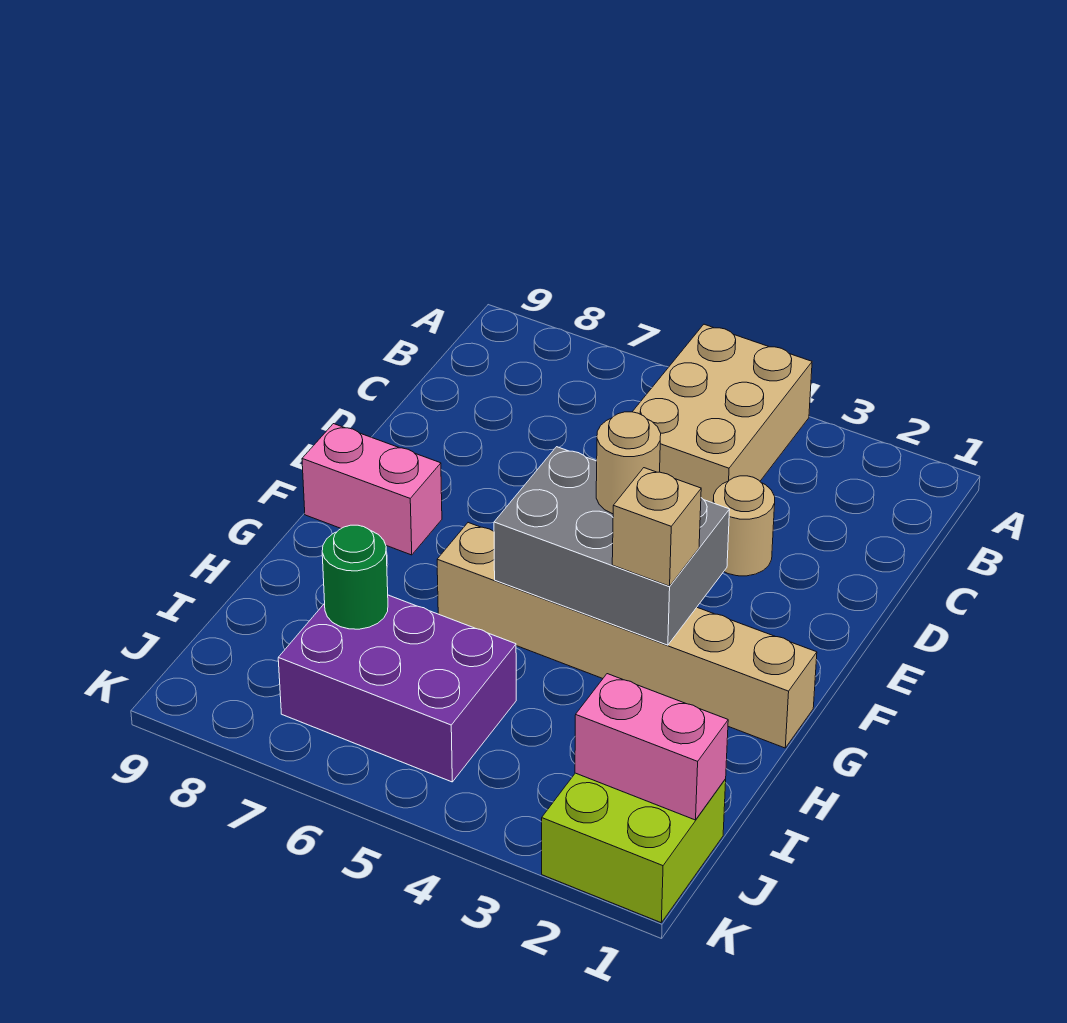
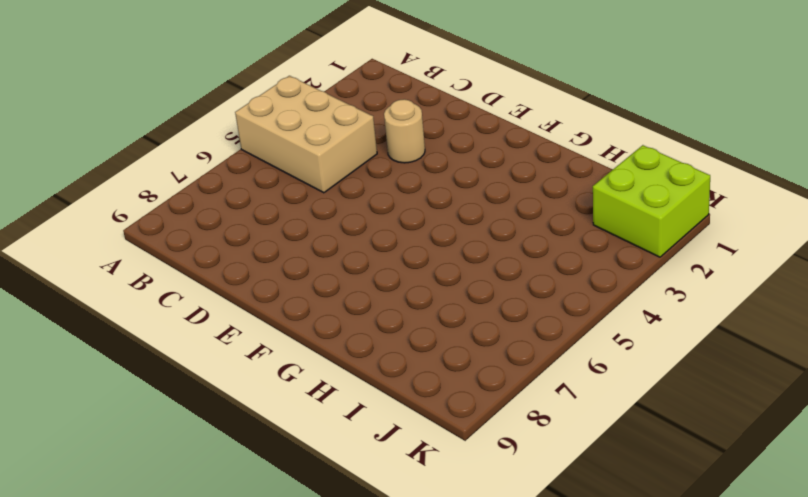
none -> pink brick F8:F9 level 1
none -> tan brick G1:G6 level 1

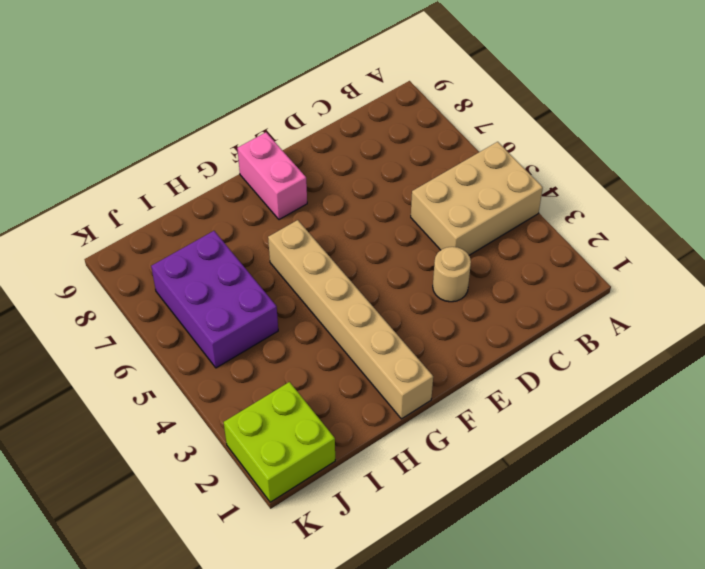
none -> grey brick F3:G5 level 2
none -> green round brick I7 level 2

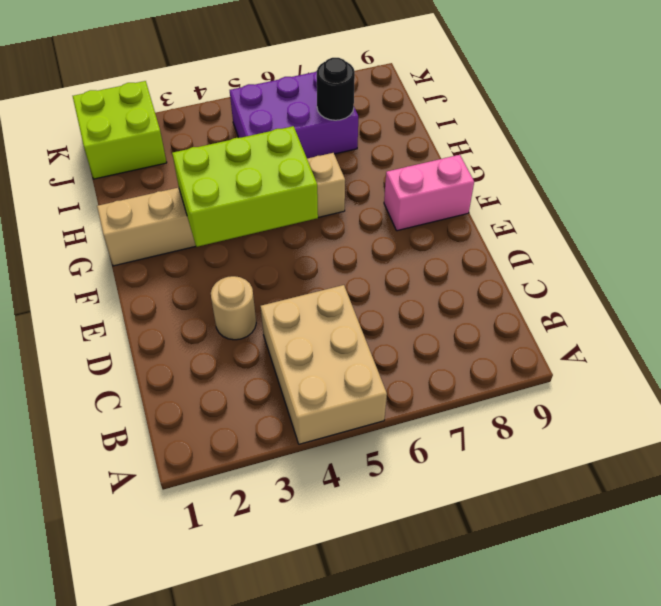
lime brick F3:G5 level 2 -> grey brick F3:G5 level 2
black round brick I7 level 2 -> green round brick I7 level 2
none -> pink brick J1:J2 level 2
none -> tan round brick F4 level 3

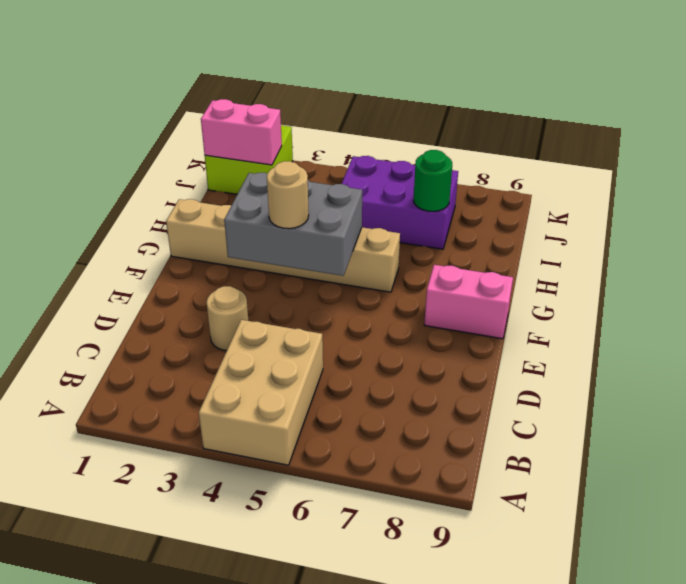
none -> tan brick G3 level 3

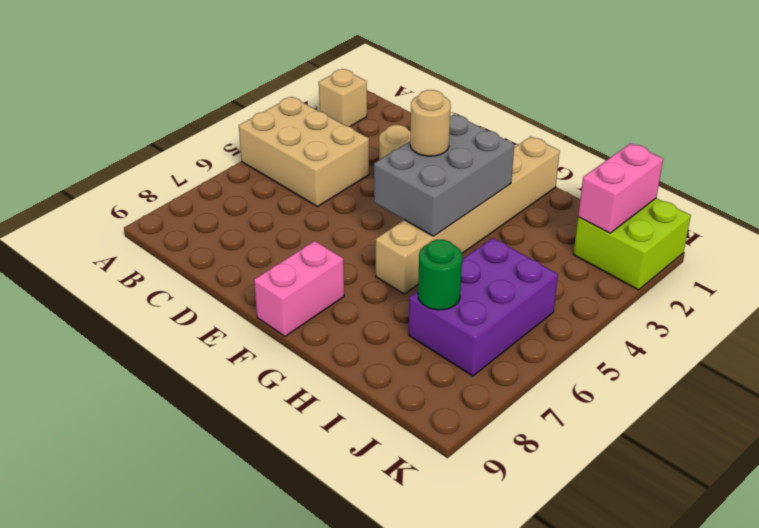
tan brick A2 level 1 -> tan brick G3 level 3

